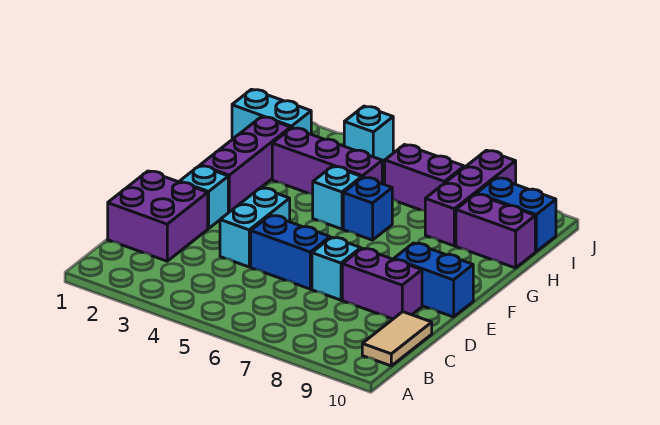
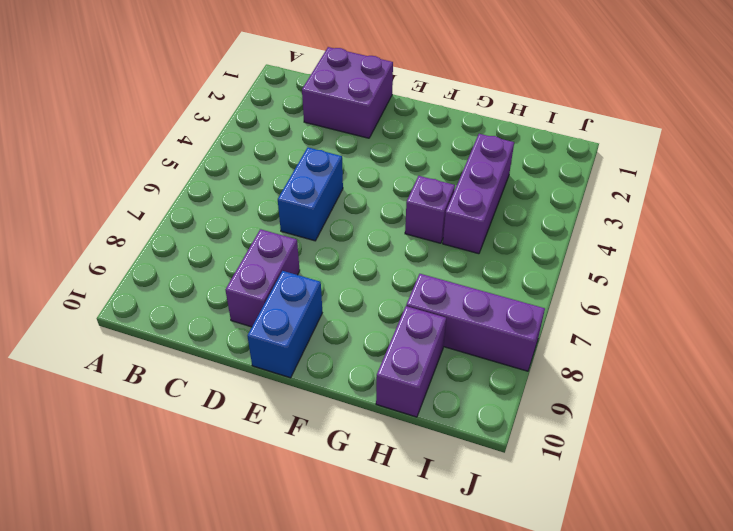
purple brick G5 level 1 -> cyan brick G5 level 1
none -> tan tile B10:C10 level 1
none -> cyan brick D4:E4 level 1
none -> cyan brick D7 level 1

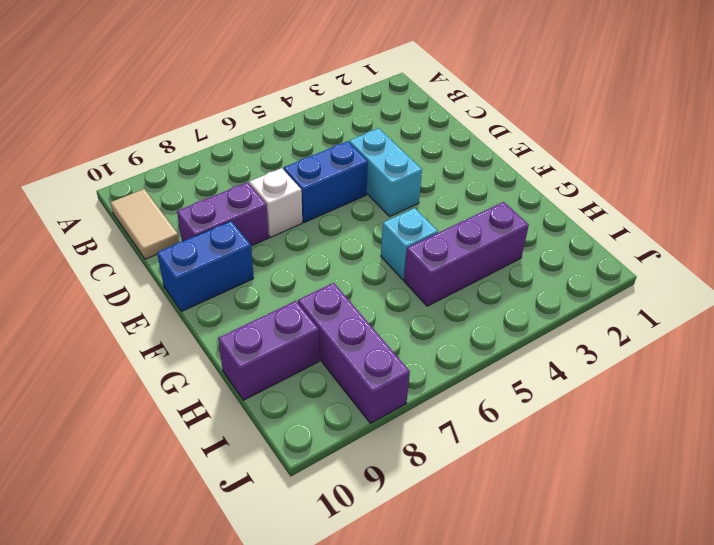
white brick D7 level 1 -> cyan brick D7 level 1
none -> purple brick C1:D2 level 1
none -> cyan brick E2 level 1
none -> purple brick F2:H2 level 1

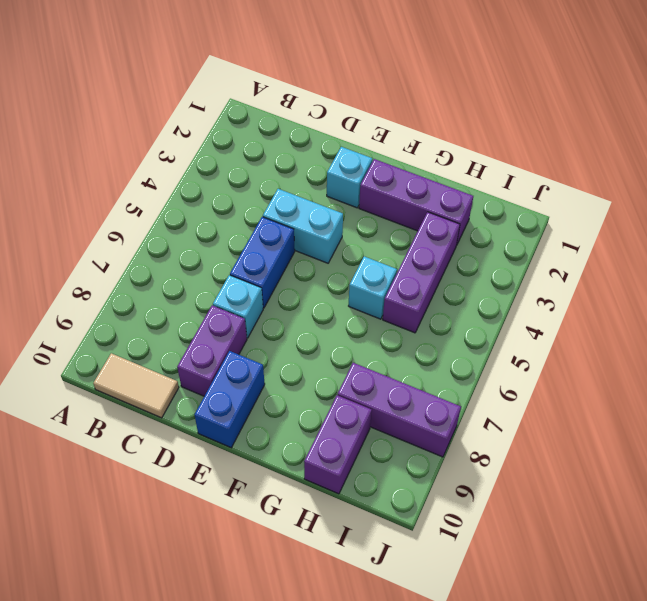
none -> purple brick C1:D2 level 1
none -> blue brick G6 level 1
none -> cyan brick I1:I2 level 1

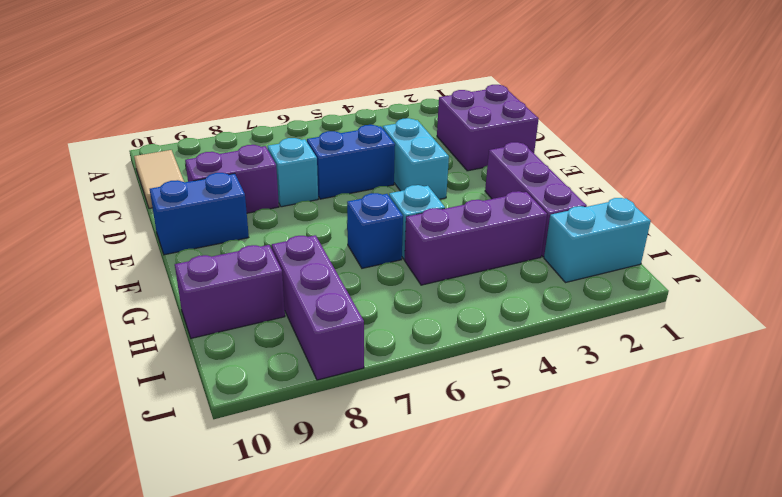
none -> cyan brick E2 level 1
none -> purple brick I6:I7 level 1
none -> blue brick I9:I10 level 1

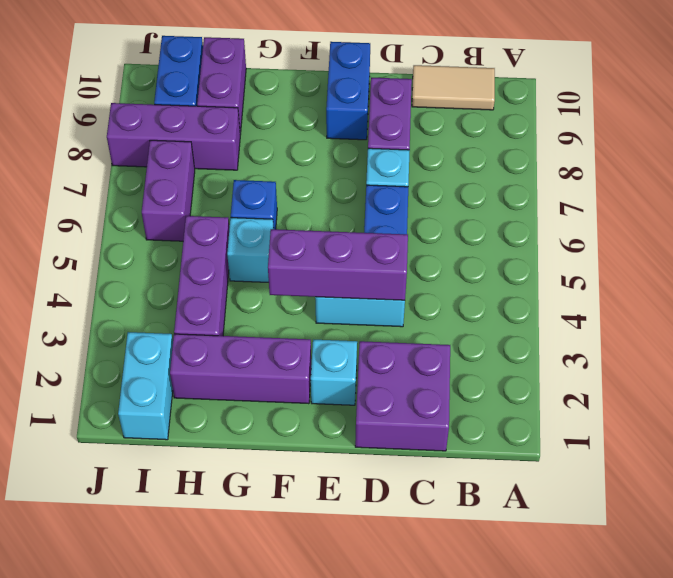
purple brick D4:F4 level 2 -> none
none -> cyan brick J4 level 1

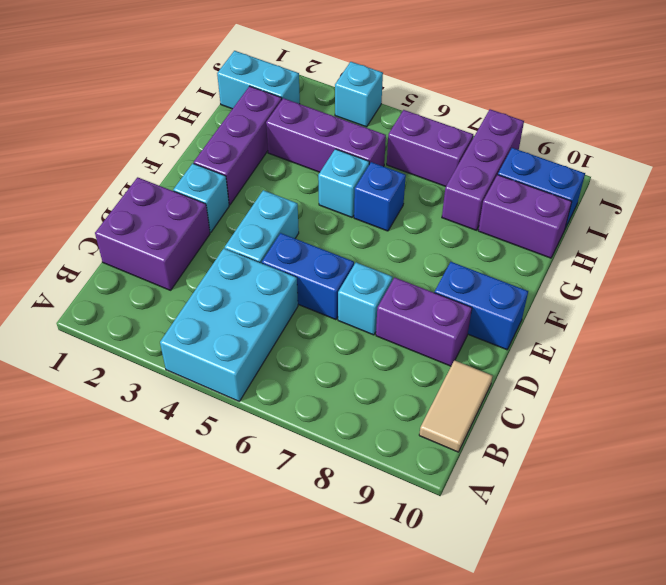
cyan brick A4:C5 level 1 -> none

